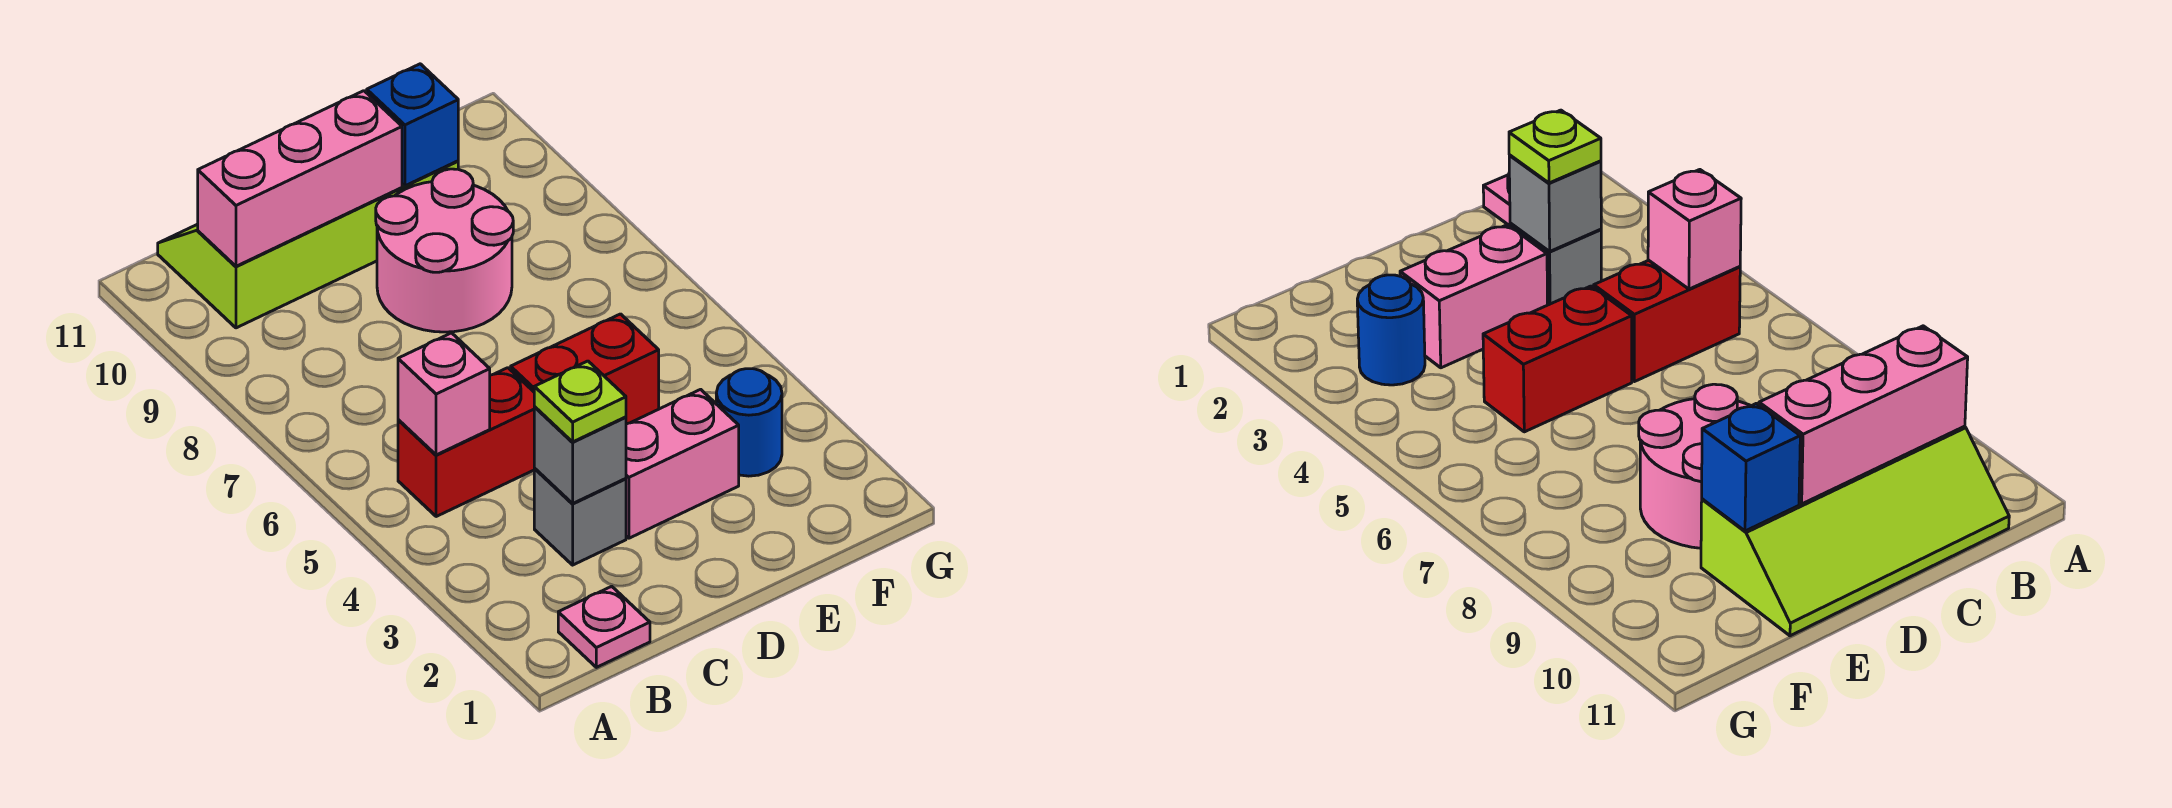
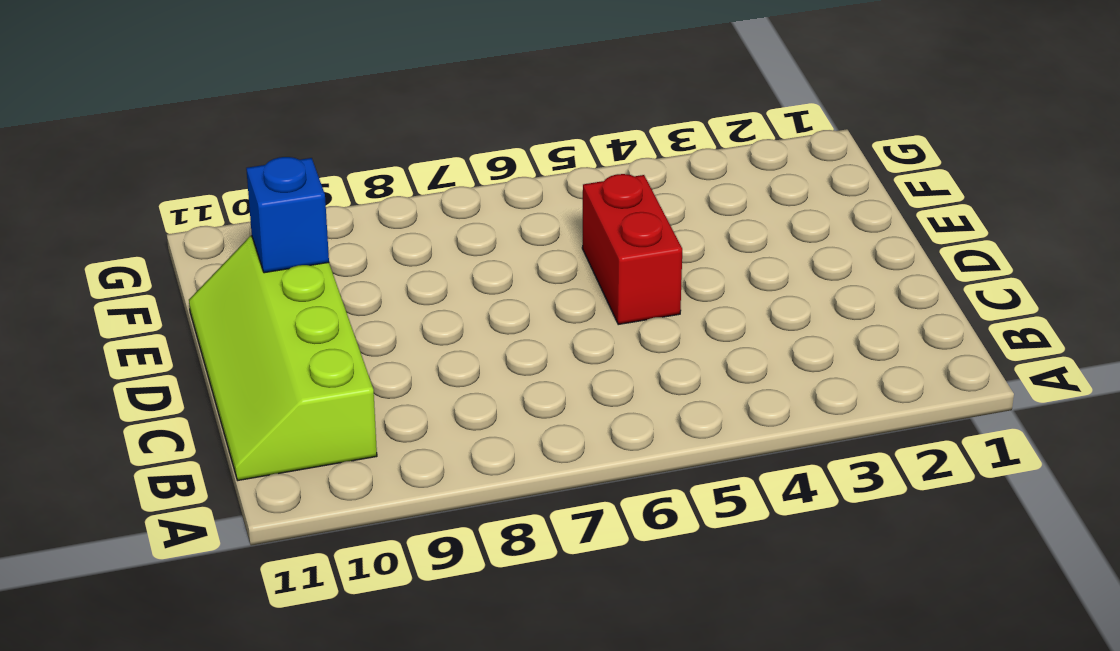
none -> pink plate B1 level 1
none -> red brick B5:C5 level 1
none -> grey brick C3 level 1

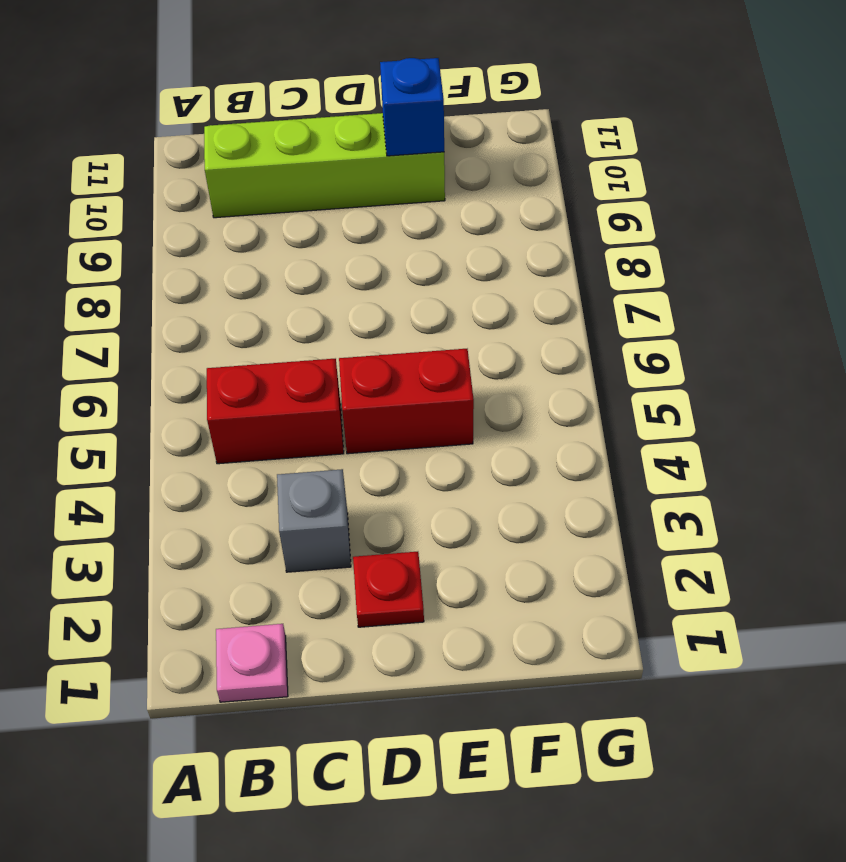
red plate D2 level 1 -> none
none -> pink brick D3:E3 level 1
none -> pink round brick D8:E9 level 1
none -> blue round brick F3 level 1

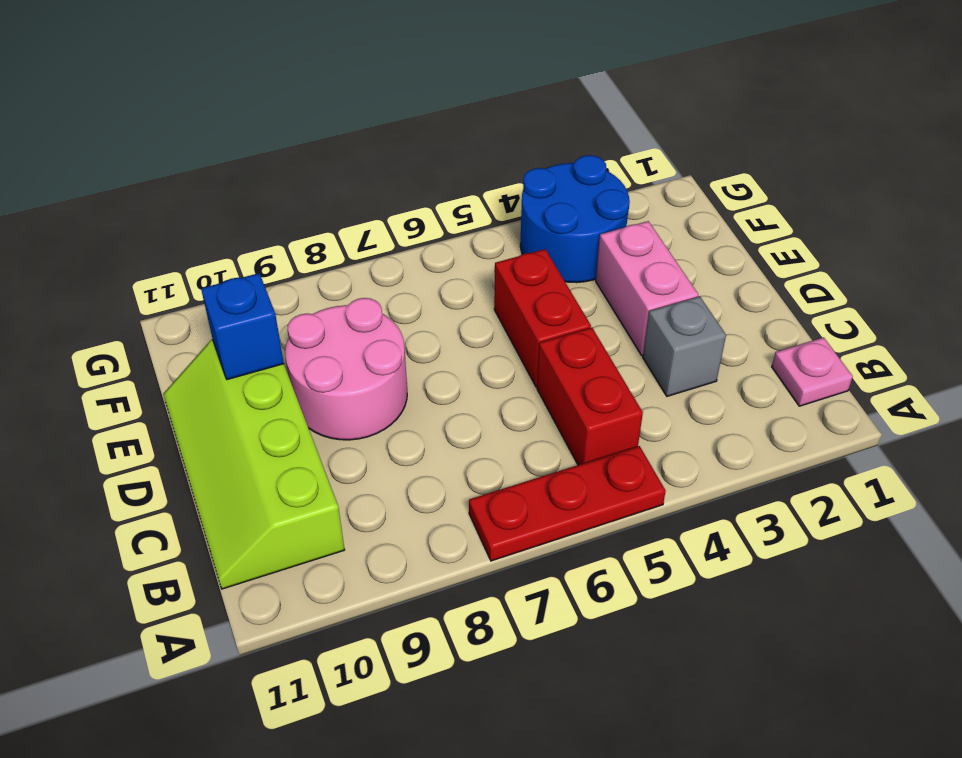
red plate A5:A7 level 1 -> none
blue round brick F3:G4 level 1 -> blue round brick F3 level 1
none -> pink brick B5 level 2
none -> pink brick B10:D10 level 2
none -> grey brick C3 level 2

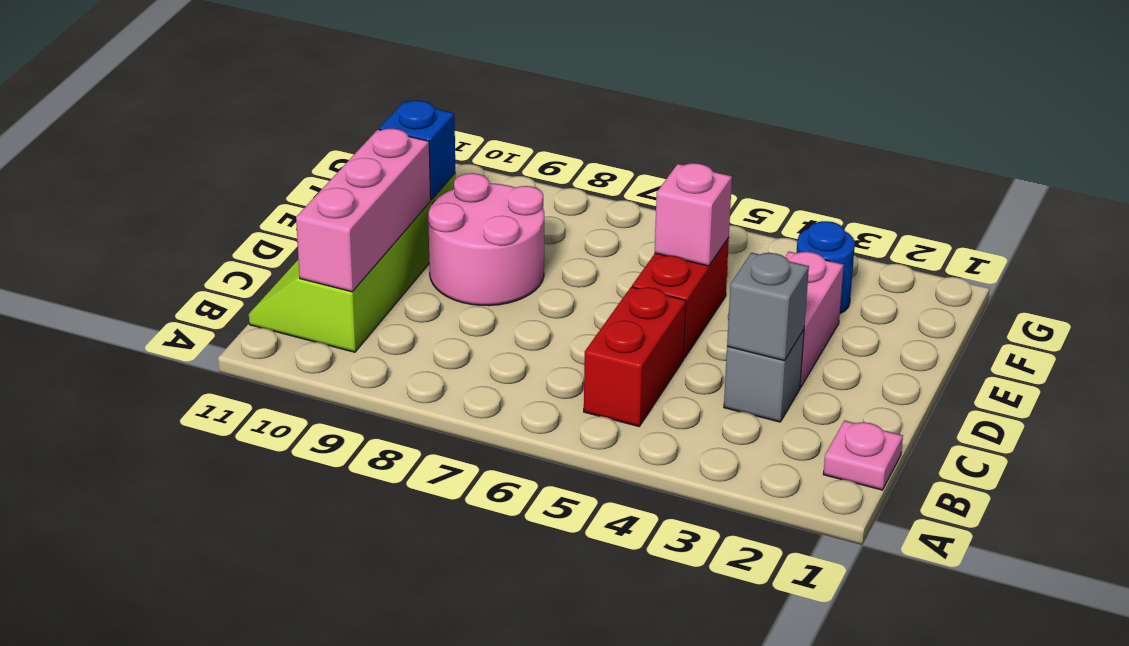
pink brick E5 level 2 -> pink brick B5 level 2
none -> lime plate C3 level 3

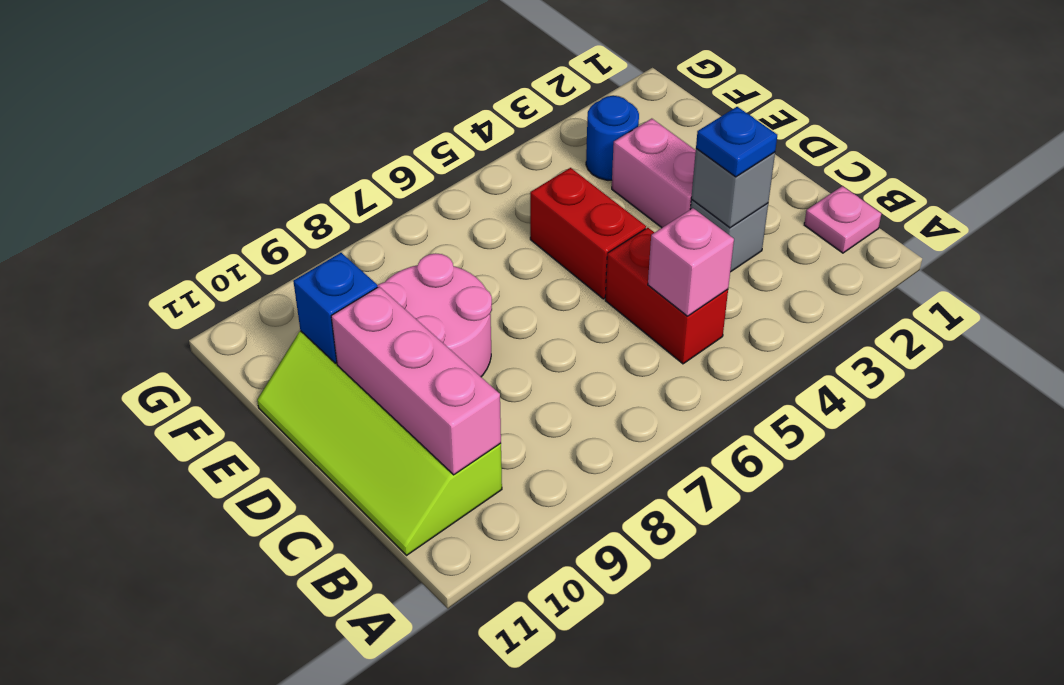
blue plate C3 level 3 -> lime plate C3 level 3

